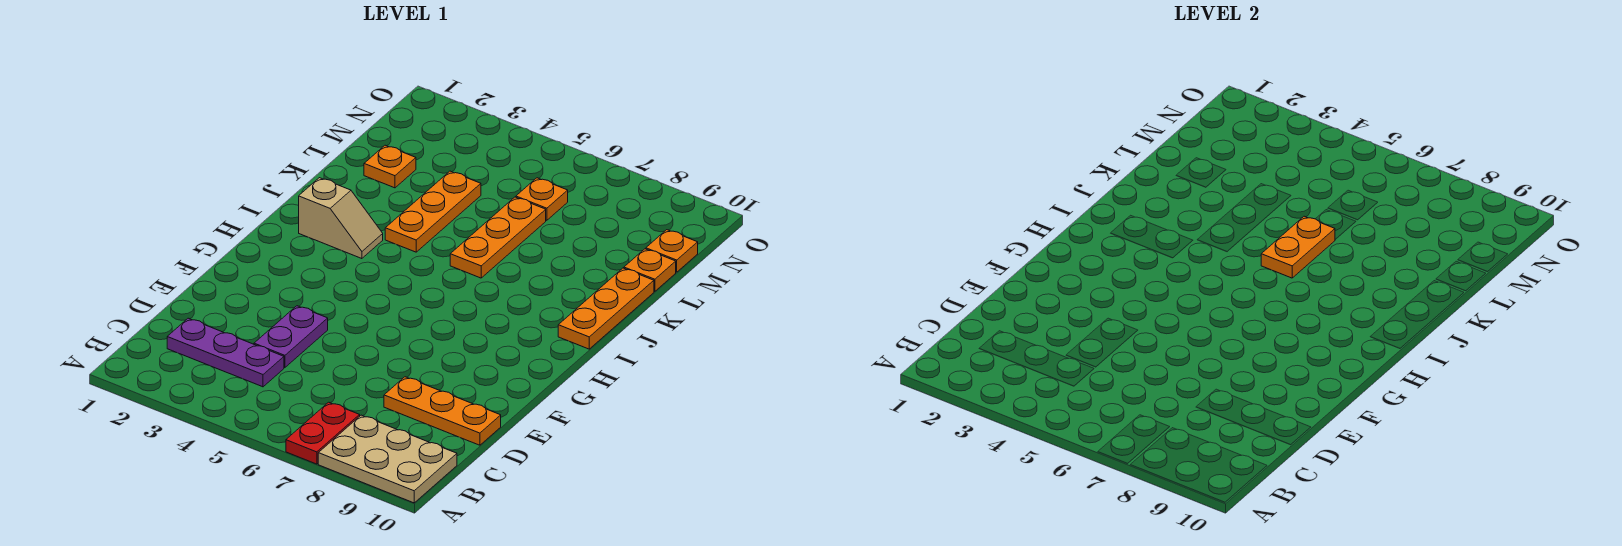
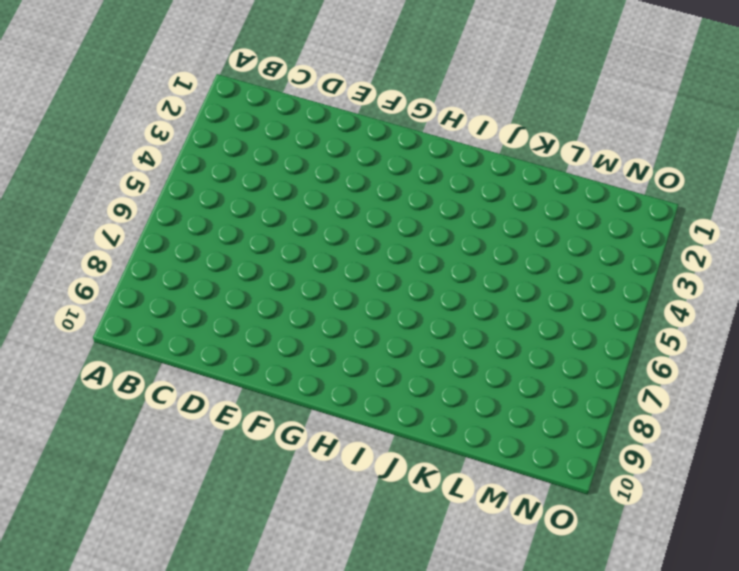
none -> red plate A7:B7 level 1
none -> tan plate A8:B10 level 1
none -> purple plate C2:C4 level 1

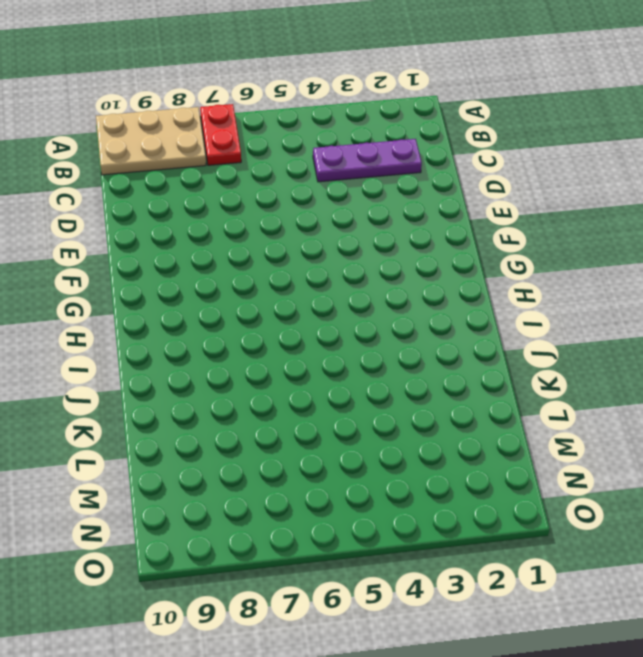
none -> purple plate D4:E4 level 1
none -> orange plate D8:D10 level 1
none -> tan slope I2:I3 level 1 top 2

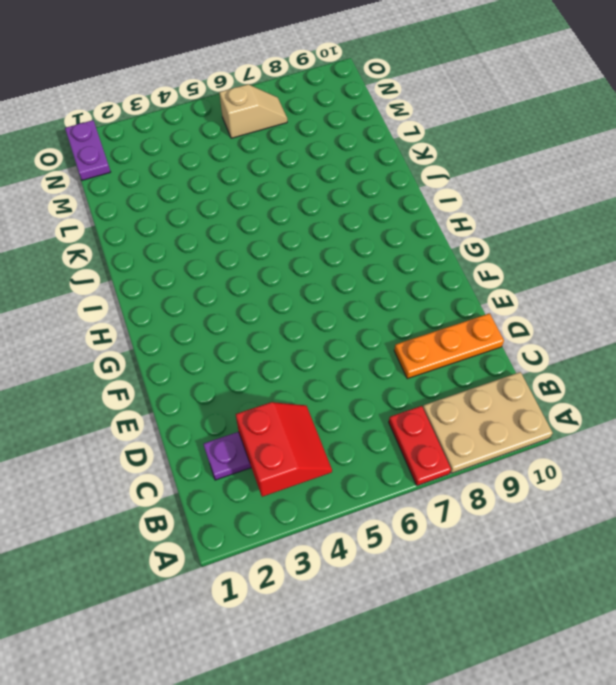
red slope B3:C4 level 2 top 3 -> none
purple plate N1:O1 level 1 -> purple plate D4:E4 level 1
tan slope N6:N7 level 1 top 6 -> tan slope I2:I3 level 1 top 2
none -> orange plate I10:K10 level 1
none -> orange plate J4:L4 level 1
none -> orange plate J6:L6 level 1

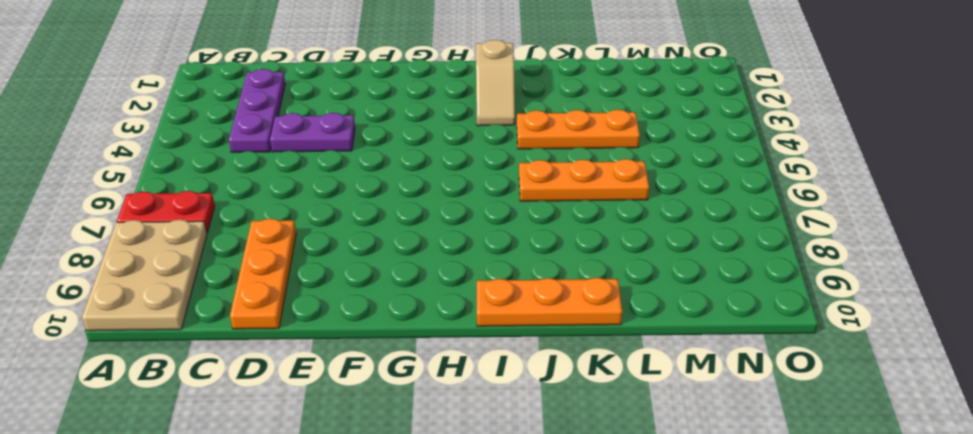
none -> orange plate L2 level 1
none -> orange plate L10 level 1
none -> orange plate M6 level 1

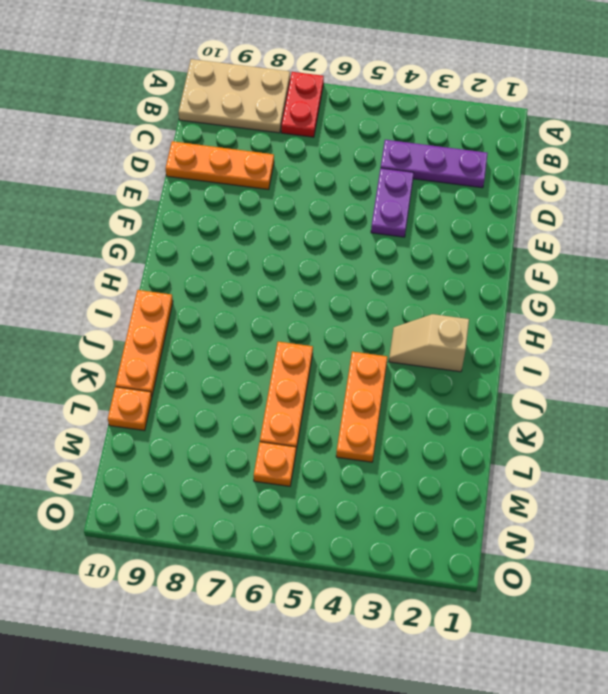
none -> orange plate L2 level 1
none -> orange plate M10 level 1
none -> orange plate J6:K6 level 2

